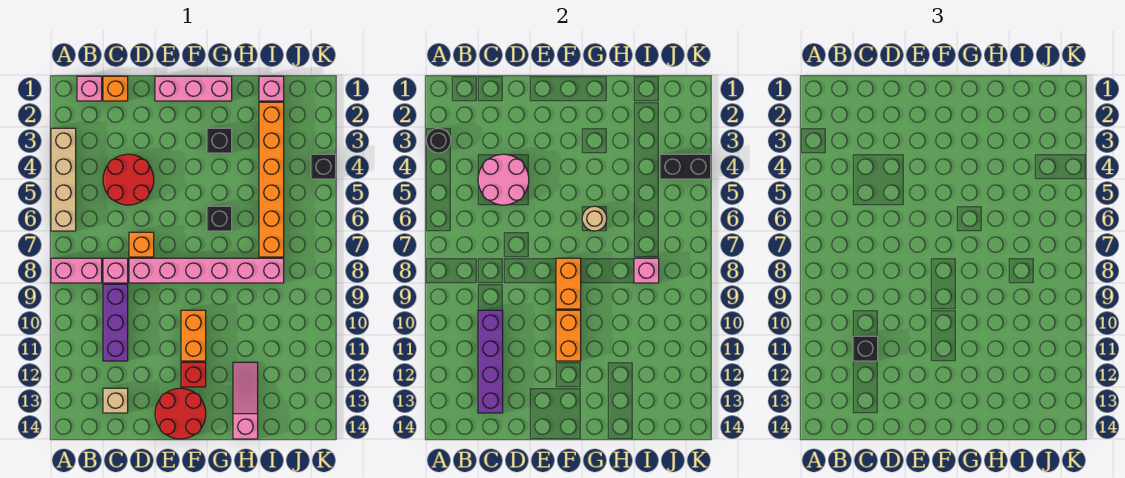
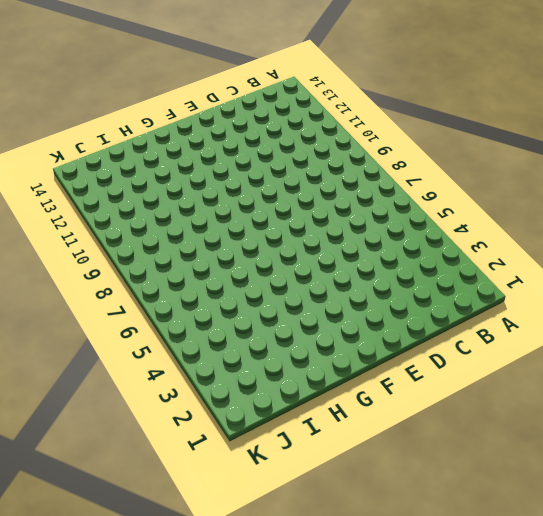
none -> tan brick A3:A6 level 1
none -> pink brick A8:B8 level 1
none -> pink brick B1 level 1

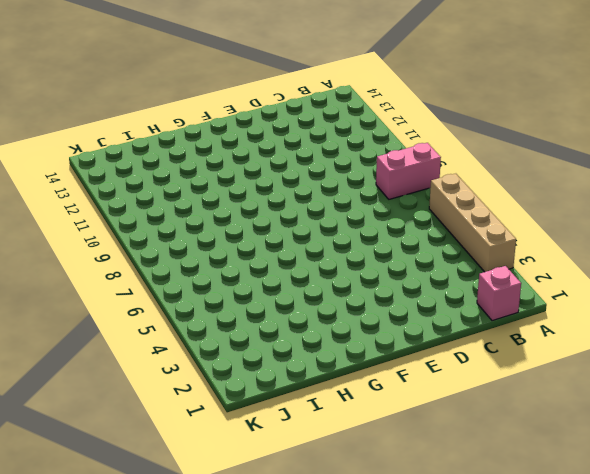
none -> orange brick C1 level 1
none -> red round brick C4:D5 level 1
none -> pink brick C8 level 1

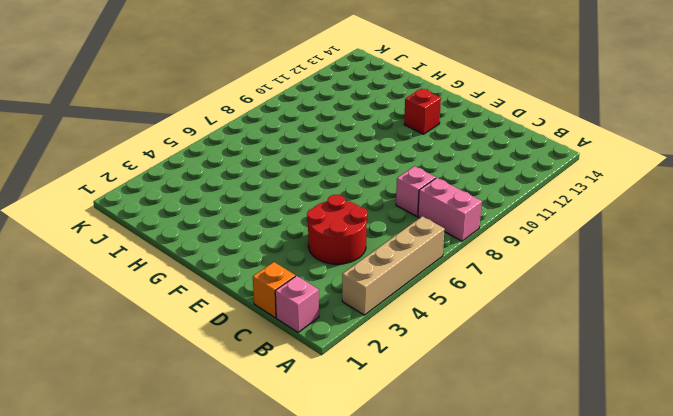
none -> purple brick C9:C11 level 1
none -> tan brick C13 level 1
none -> orange brick D7 level 1

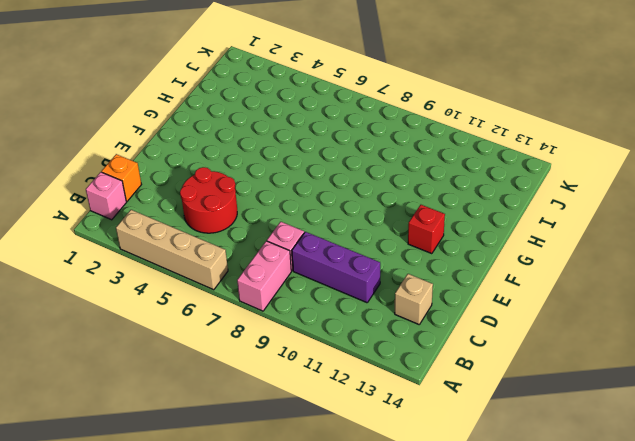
none -> orange brick D7 level 1
none -> pink brick D8:I8 level 1
none -> pink brick E1:G1 level 1

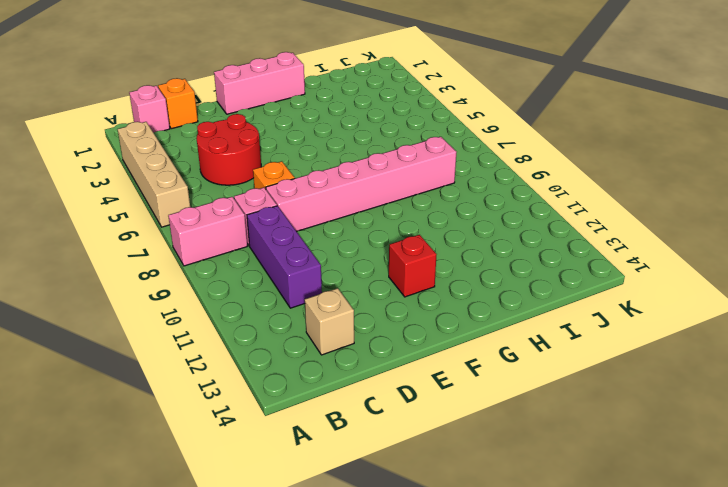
none -> red round brick E13:F14 level 1
none -> orange brick F10:F11 level 1
none -> black brick G3 level 1

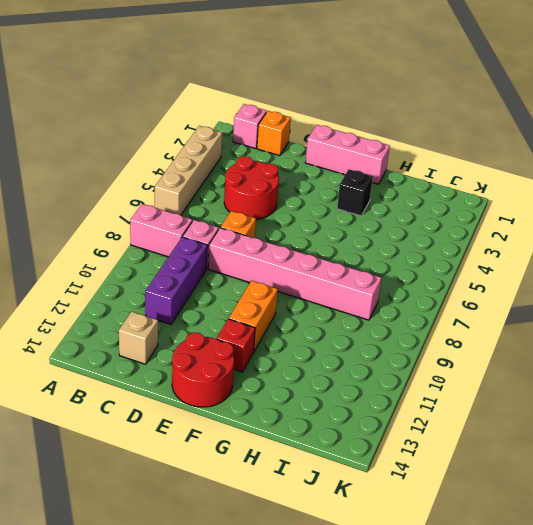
none -> black brick G6 level 1
none -> pink slope H12:H14 level 1 top 14
none -> pink brick I1 level 1

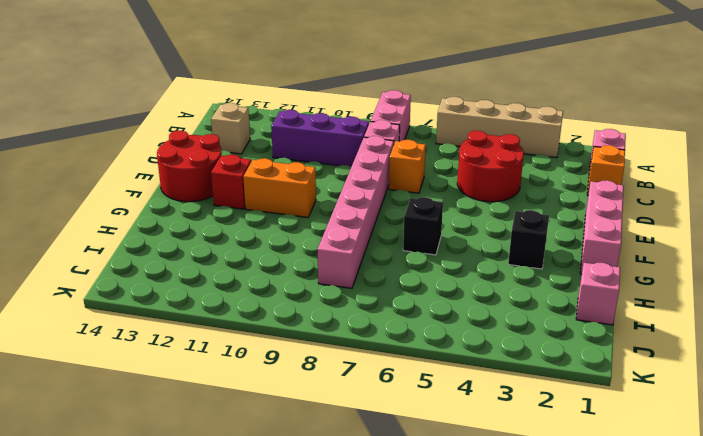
none -> pink slope H12:H14 level 1 top 14
none -> orange brick I2:I7 level 1
none -> black brick K4 level 1

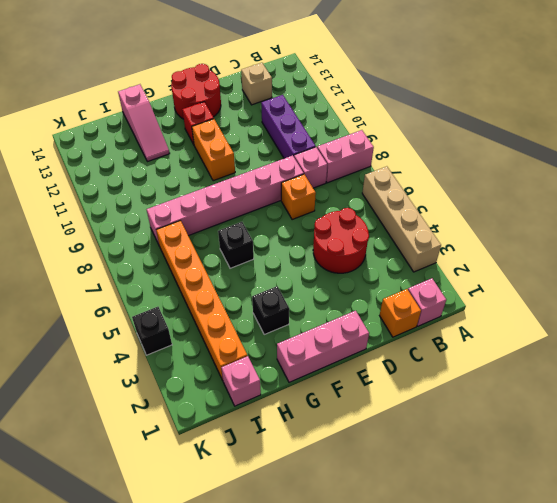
none -> black round brick A3 level 2
none -> pink round brick C4:D5 level 2
none -> purple brick C10:C13 level 2

